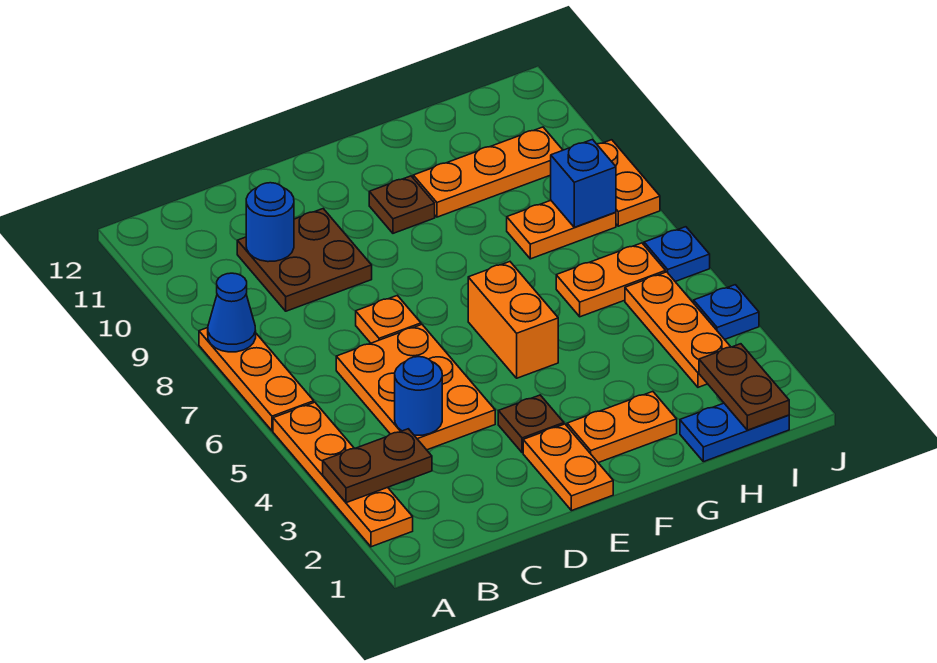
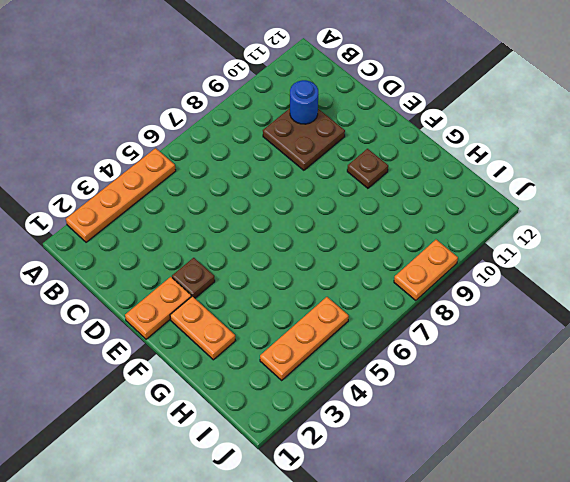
none -> orange plate A6:A8 level 1
none -> orange plate C4:D6 level 1
none -> orange plate D7 level 1

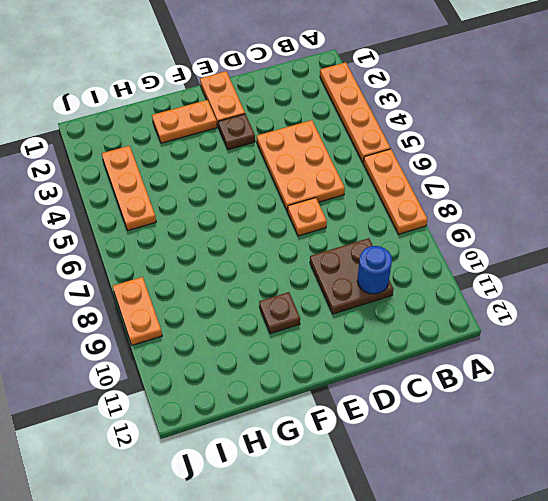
none -> orange brick F5:F6 level 1
none -> orange plate G10:I10 level 1
none -> blue plate H1:I1 level 1

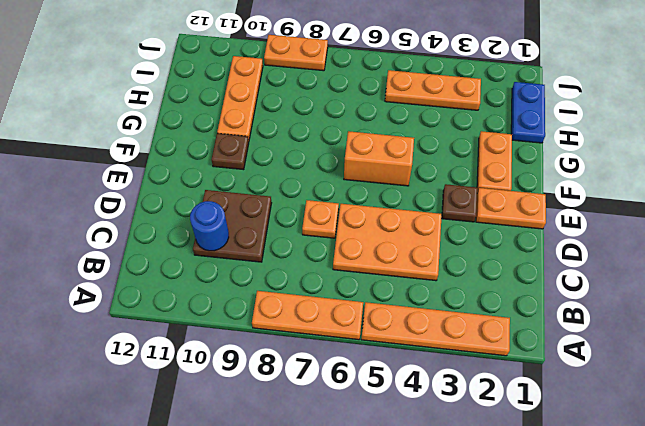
none -> orange plate H6:I6 level 1
none -> orange plate H8:I8 level 1
none -> blue plate J4 level 1

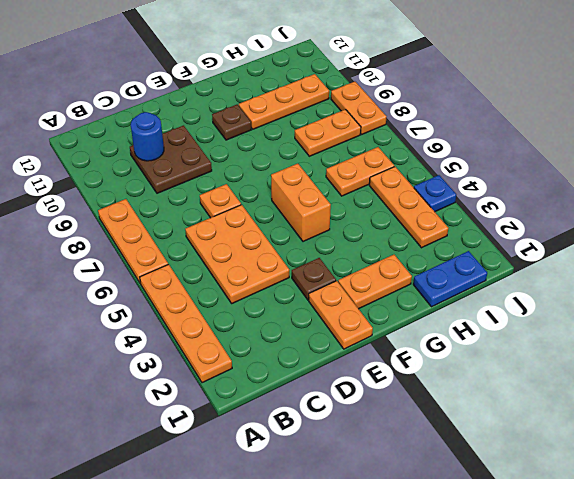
none -> blue plate J6 level 1
none -> brown plate A3:B3 level 2
none -> blue cone A8 level 2

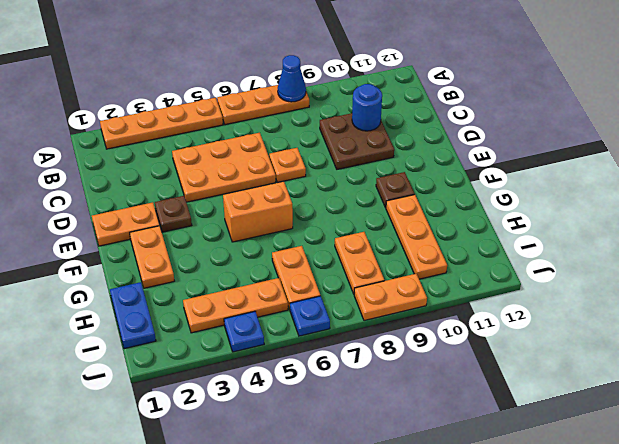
none -> brown plate A3:B3 level 2
none -> blue round brick C4 level 2
none -> brown plate I1:I2 level 2

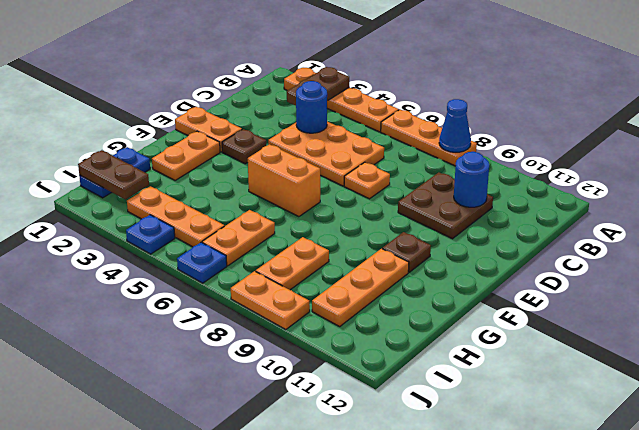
none -> blue brick I8 level 2

